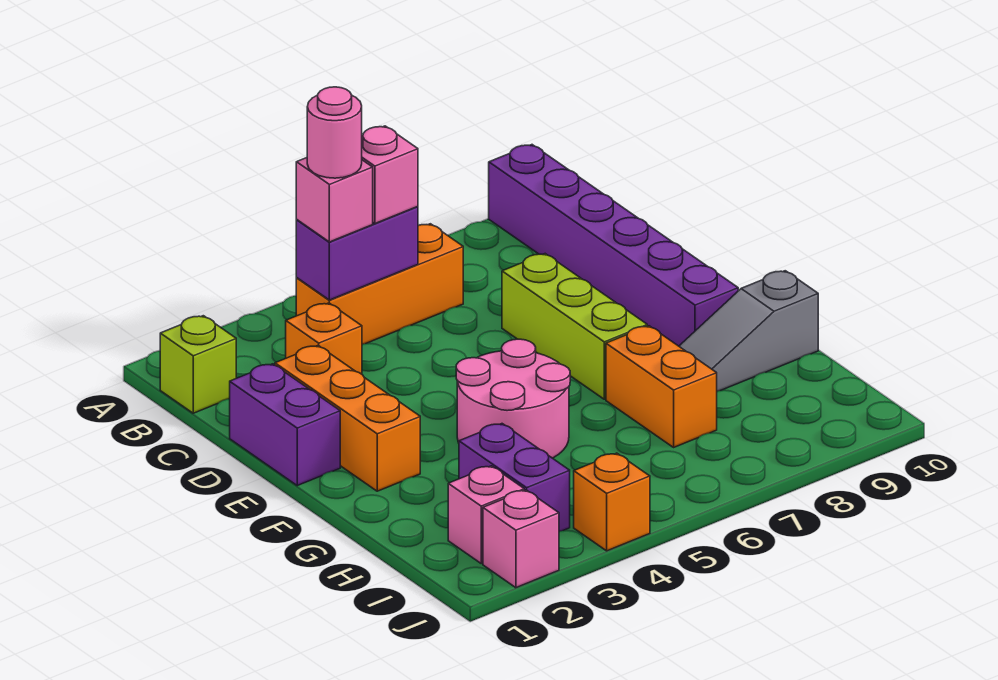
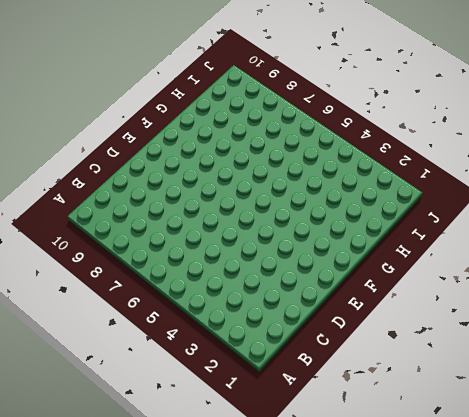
none -> purple brick A9:F9 level 1
none -> lime brick B1 level 1
none -> orange brick B4:B6 level 1

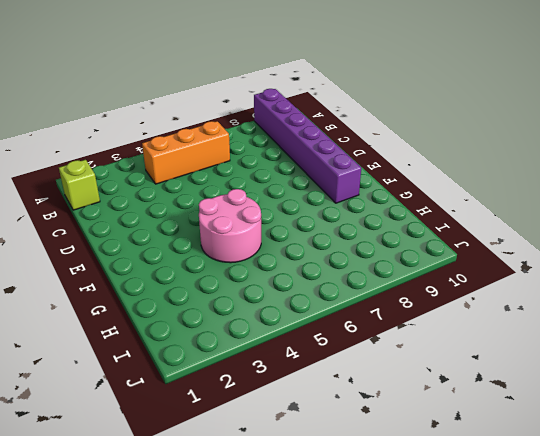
none -> orange brick C3 level 1
none -> purple brick D1:E1 level 1
none -> orange brick D2:F2 level 1

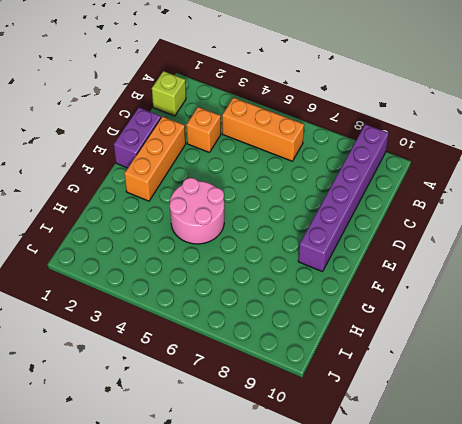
none -> lime brick D7:F7 level 1
none -> orange brick G7:H7 level 1
none -> grey slope G8:G10 level 1 top 10

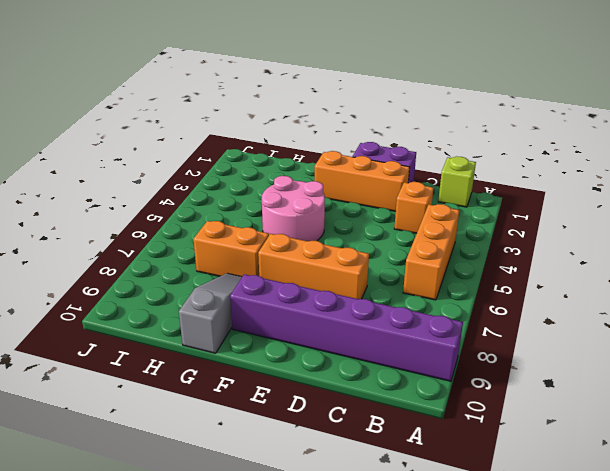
orange brick D7:F7 level 1 -> lime brick D7:F7 level 1
none -> purple brick H3:I3 level 1
none -> pink brick I2 level 1
none -> pink brick J2 level 1

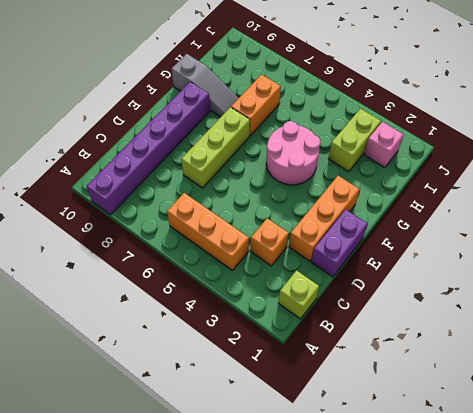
lime brick H3:I3 level 1 -> purple brick H3:I3 level 1
none -> pink brick J2 level 1
none -> orange brick J4 level 1
none -> purple brick B4:B5 level 2

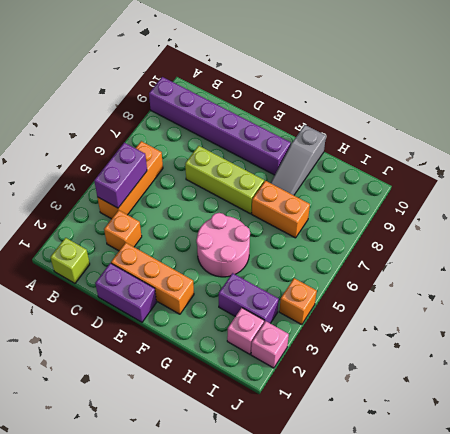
none -> pink brick B4 level 3
none -> pink brick B5 level 3
none -> pink round brick B4 level 4

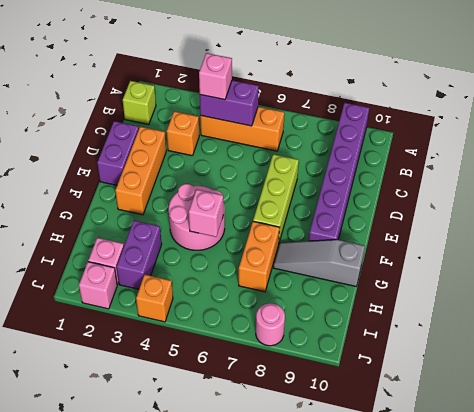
pink brick G5 level 2 -> pink brick B5 level 3
pink round brick J8 level 1 -> pink round brick B4 level 4

